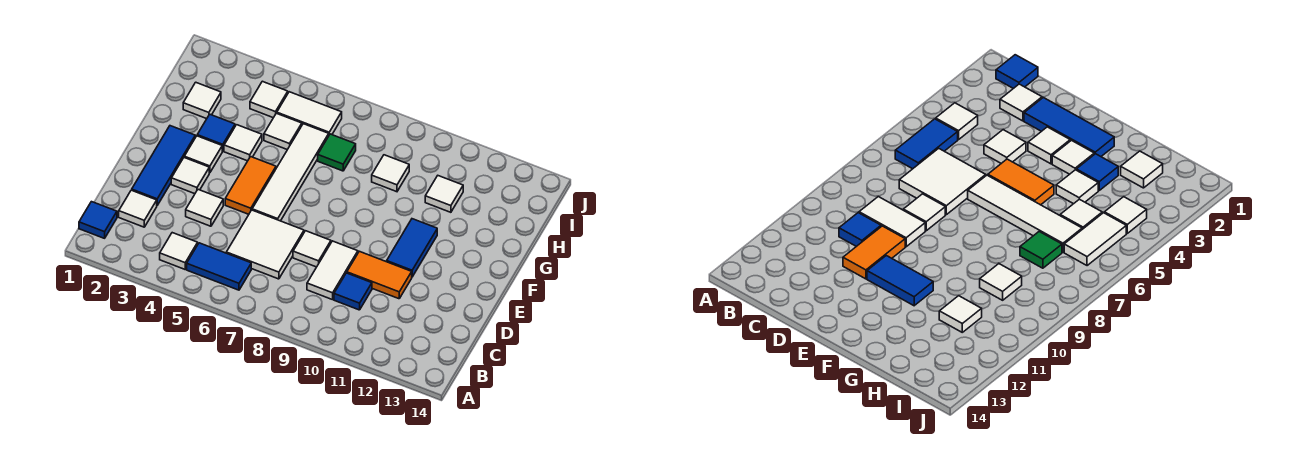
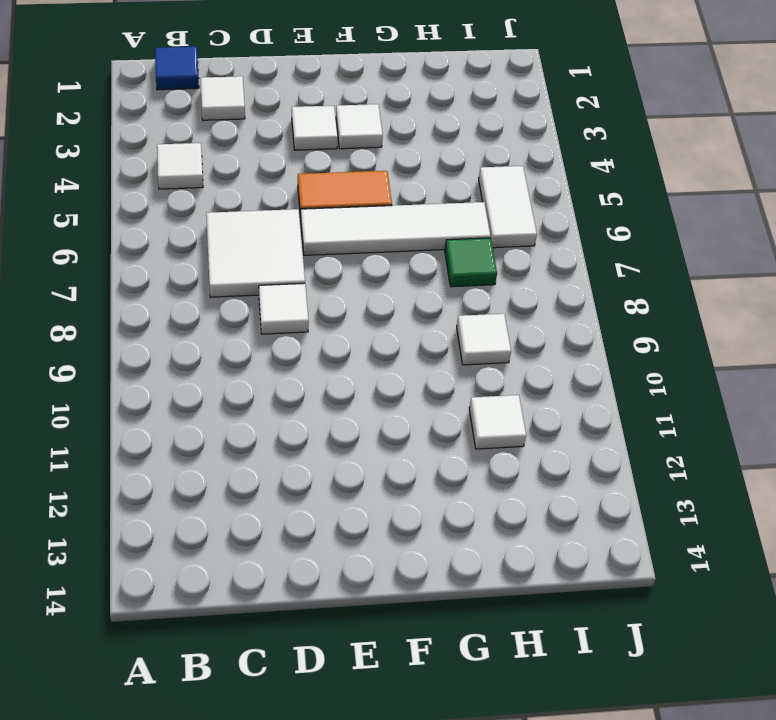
none -> blue tile B5:B6 level 1
none -> white tile C9:D9 level 1
none -> blue tile C10 level 1

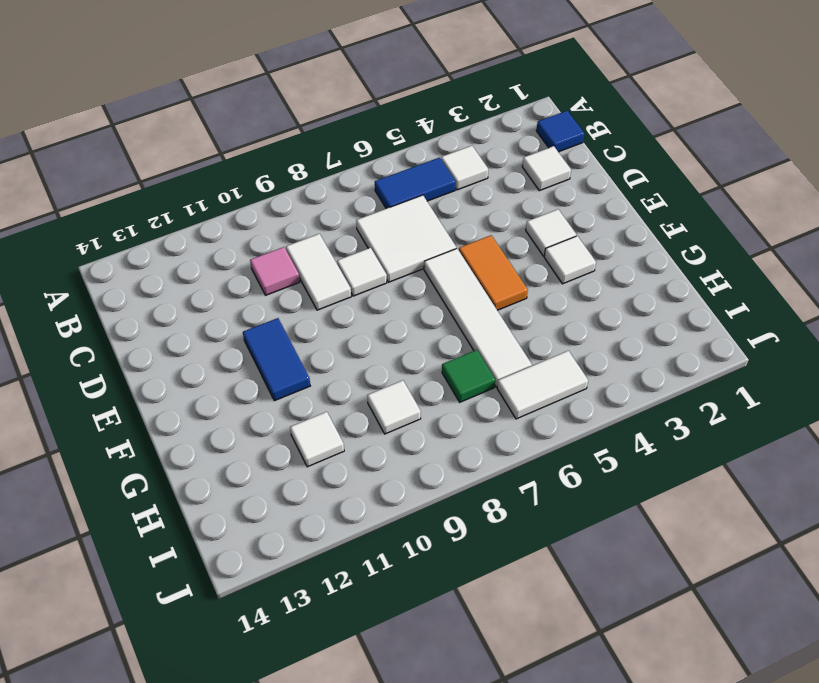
pink tile C10 level 1 -> blue tile C10 level 1
none -> blue tile D2:F2 level 1
none -> white tile D4 level 1
none -> orange tile D10:D11 level 1

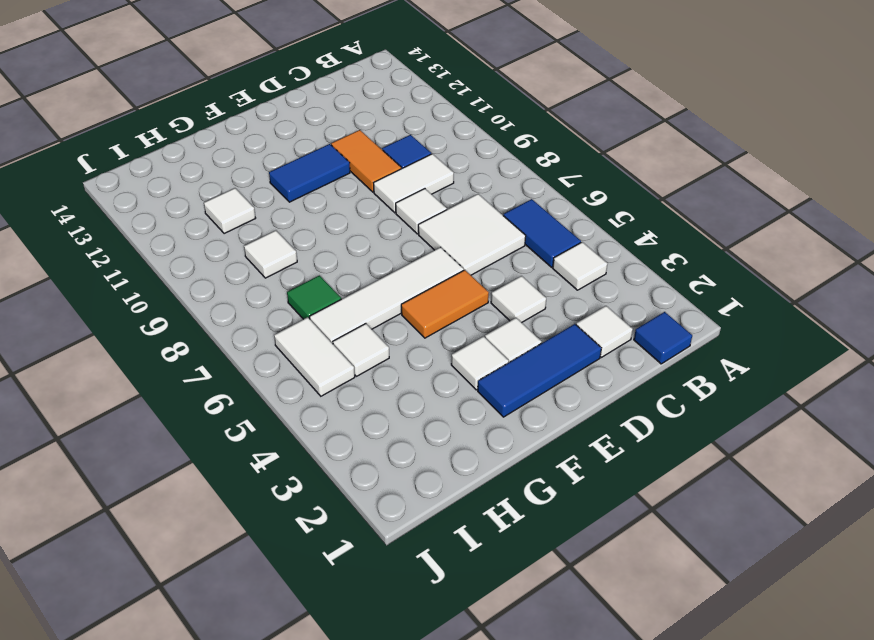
none -> blue tile G3 level 1
none -> white tile G4 level 1
none -> white tile H2 level 1

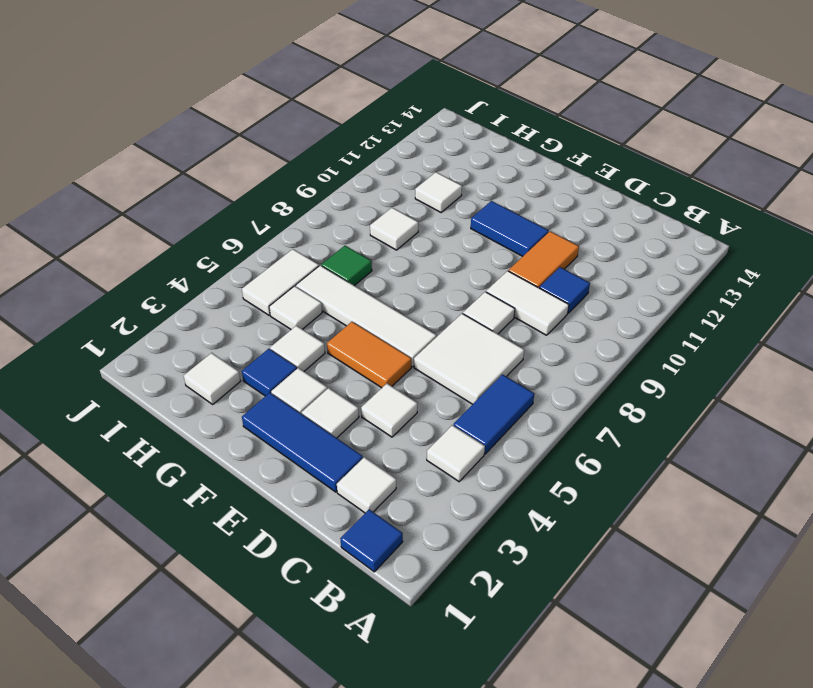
none -> white tile I4 level 1

